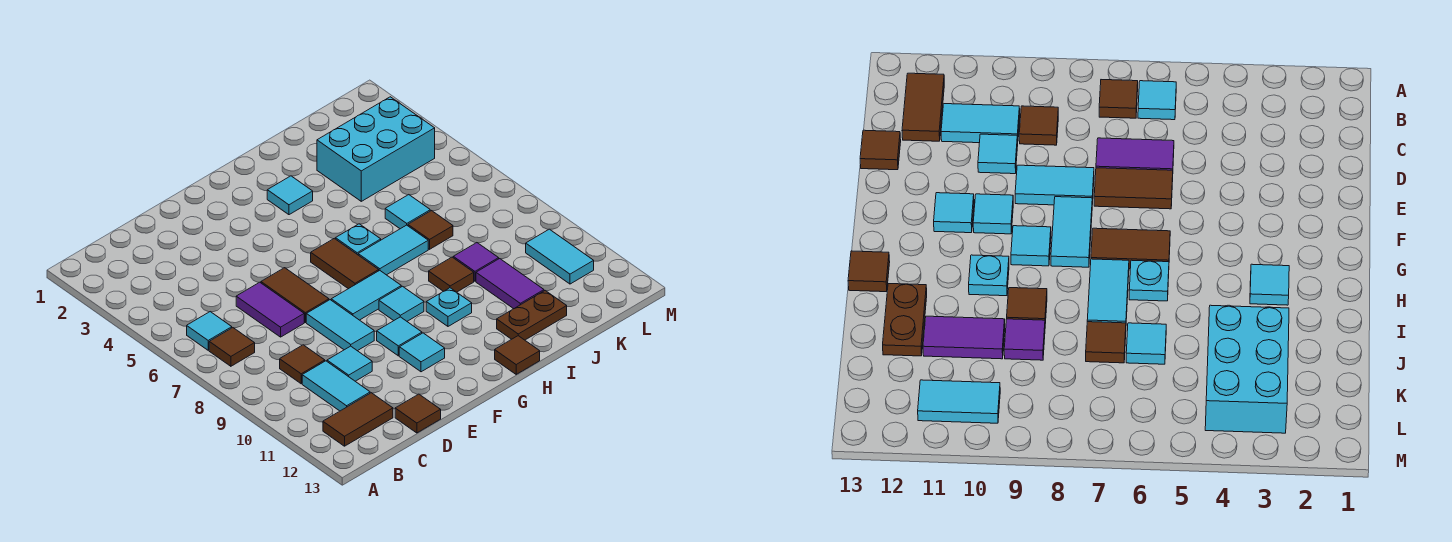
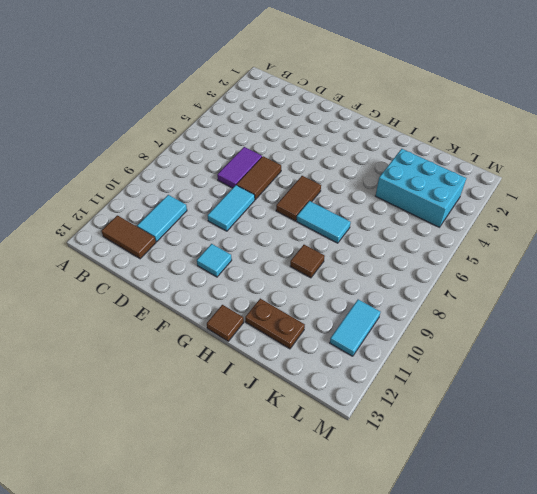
none -> cyan tile B6 level 1
none -> brown tile B7 level 1
none -> brown tile C9 level 1

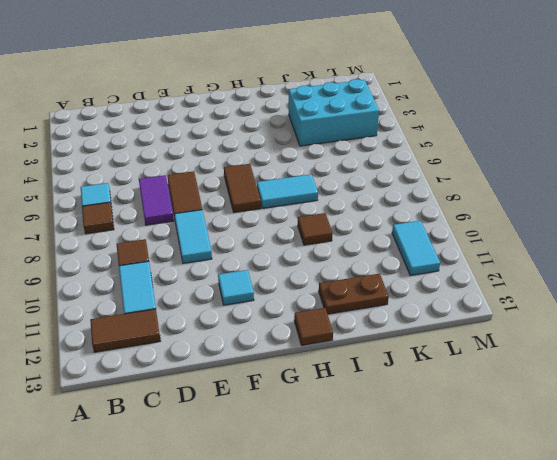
none -> cyan tile D10 level 1
none -> brown tile D13 level 1
none -> cyan tile F8:G8 level 1

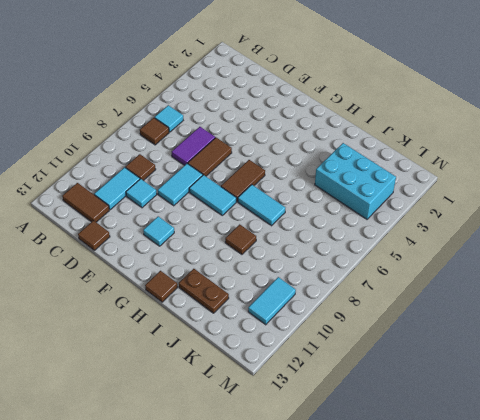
none -> cyan tile F10 level 1
none -> cyan tile G9 level 1
none -> cyan tile H3 level 1

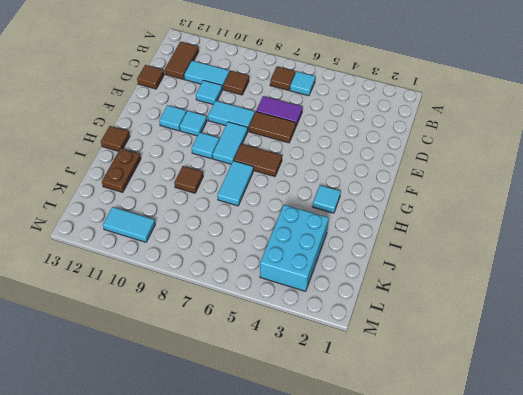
none -> cyan plate H6 level 1
none -> cyan plate H10 level 1
none -> cyan tile J6 level 1

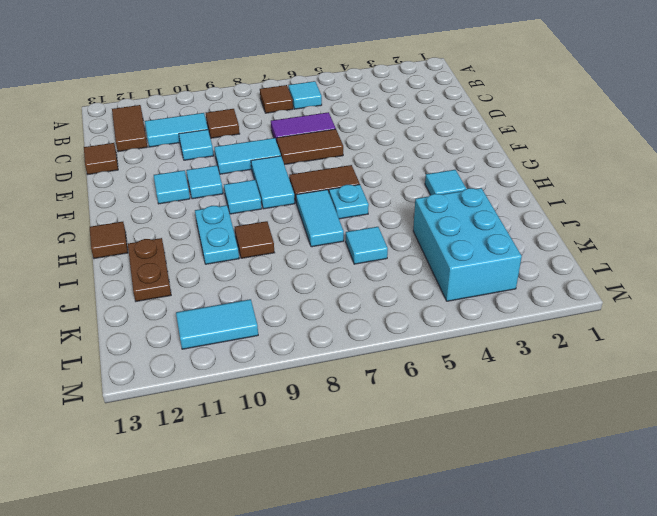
cyan plate H10:I10 level 1 -> cyan plate H10 level 1
none -> brown tile J7 level 1
none -> purple tile J9 level 1
none -> purple tile J10:J11 level 1

